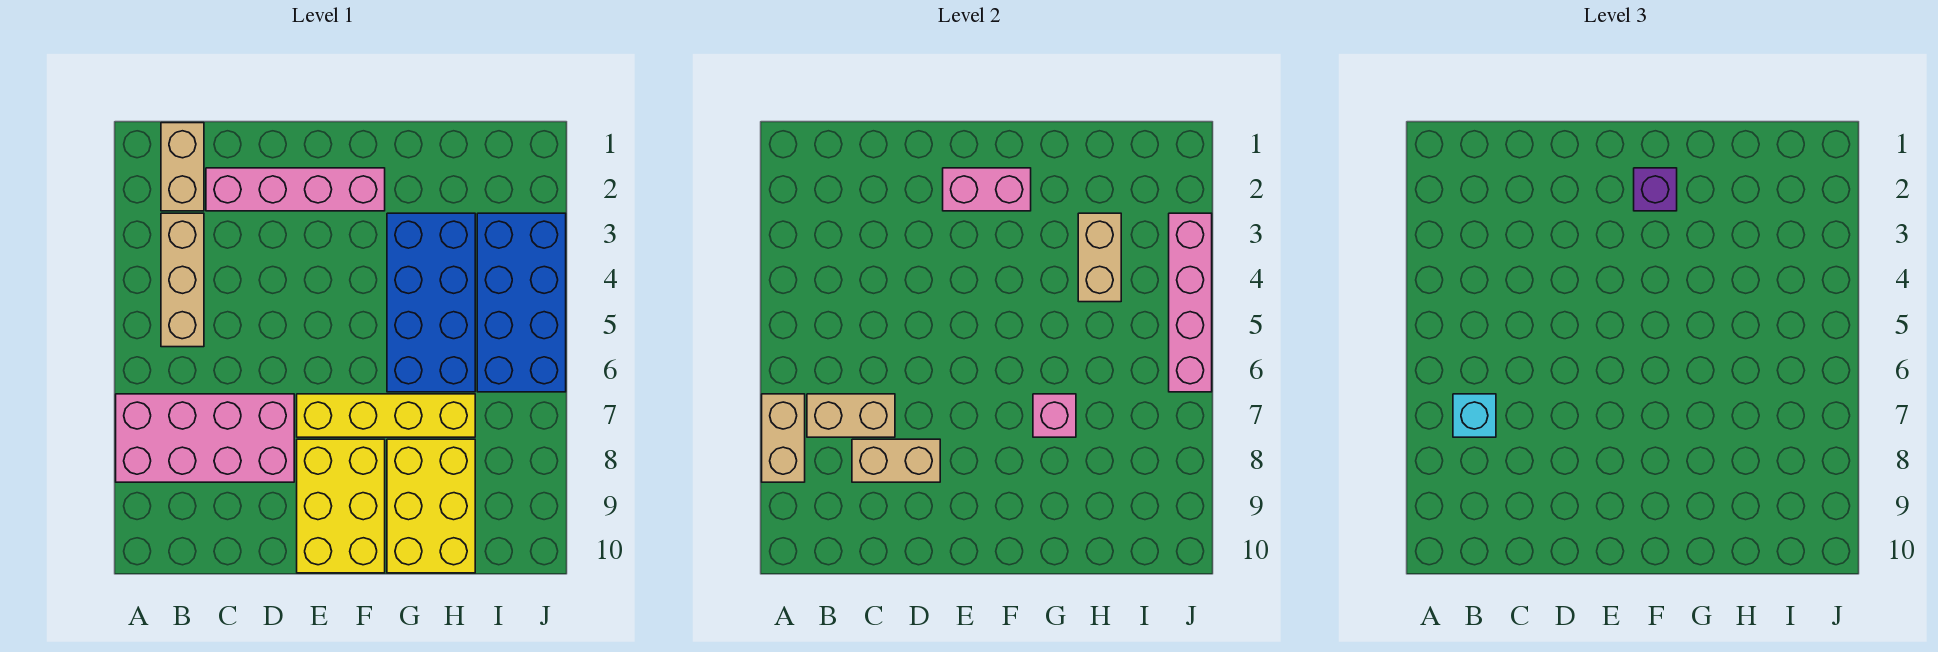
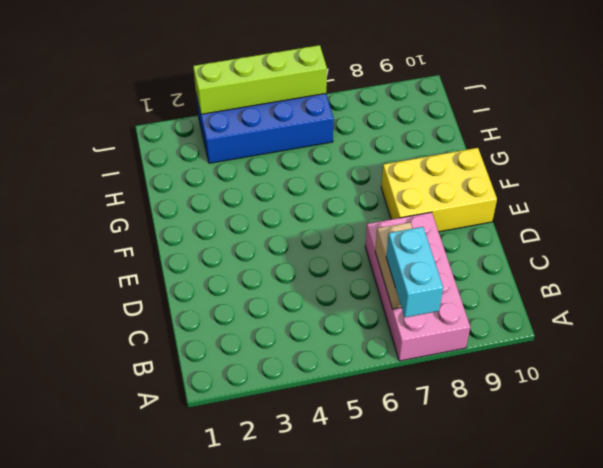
cyan brick A7:B7 level 3 -> cyan brick B7 level 3
lime brick J3:J6 level 2 -> pink brick J3:J6 level 2
none -> tan brick B1:B2 level 1
none -> tan brick B3:B5 level 1
none -> pink brick C2:F2 level 1

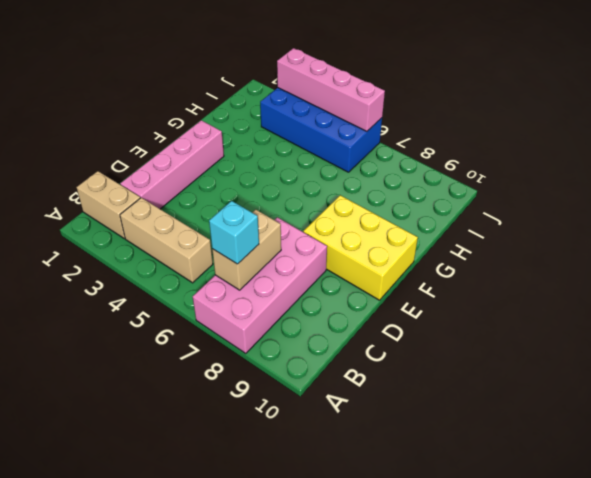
none -> yellow brick E7:H7 level 1
none -> blue brick G3:H6 level 1
none -> yellow brick G8:H10 level 1

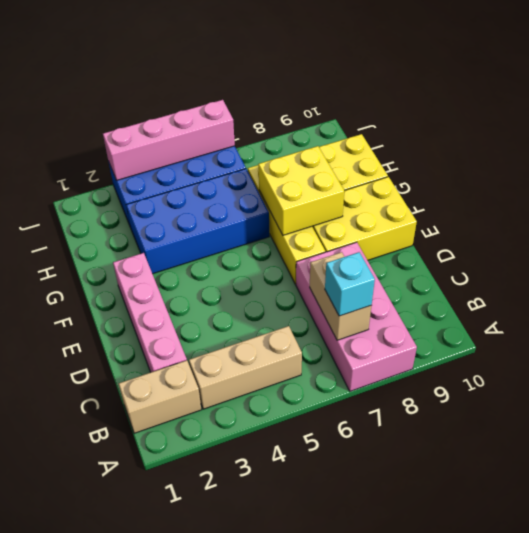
yellow brick F7:G8 level 2 -> pink brick G7 level 2
none -> tan brick A7:A8 level 2
none -> tan brick C8:D8 level 2
none -> pink brick E2:F2 level 2

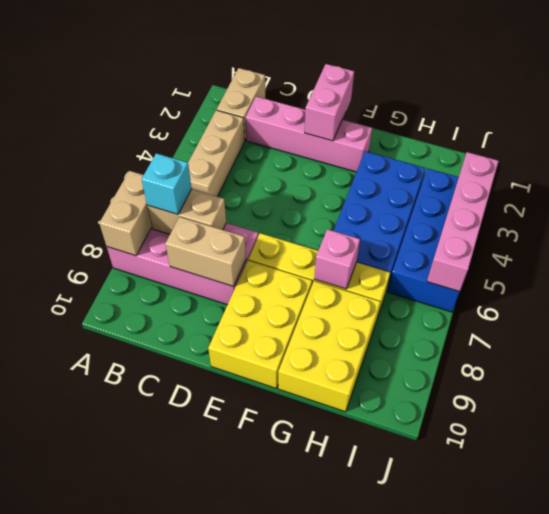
pink brick E1:E2 level 2 -> pink brick E2:F2 level 2
none -> tan brick H3:H4 level 2
none -> purple brick F2 level 3

